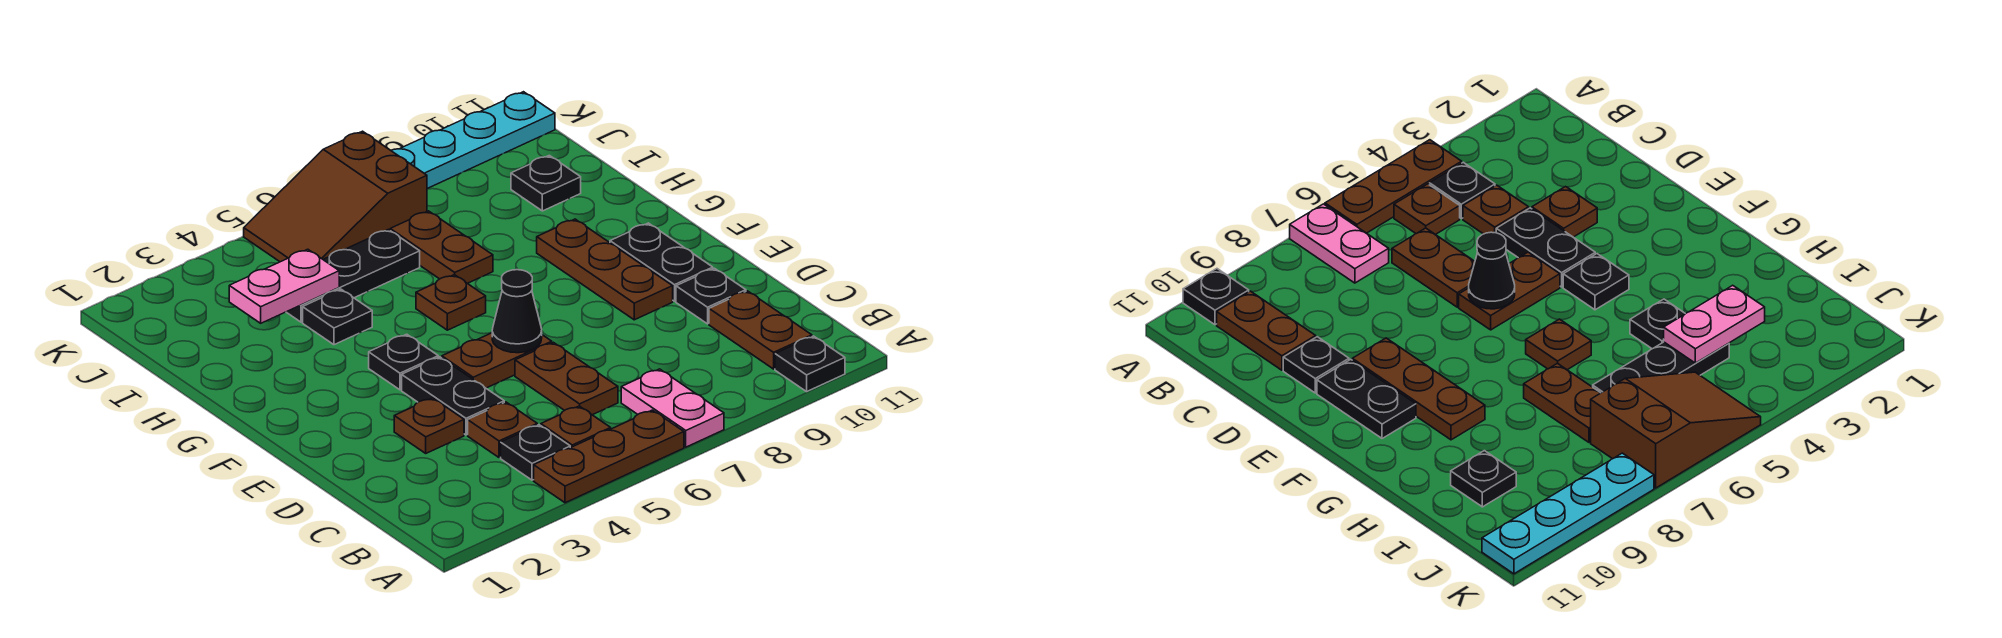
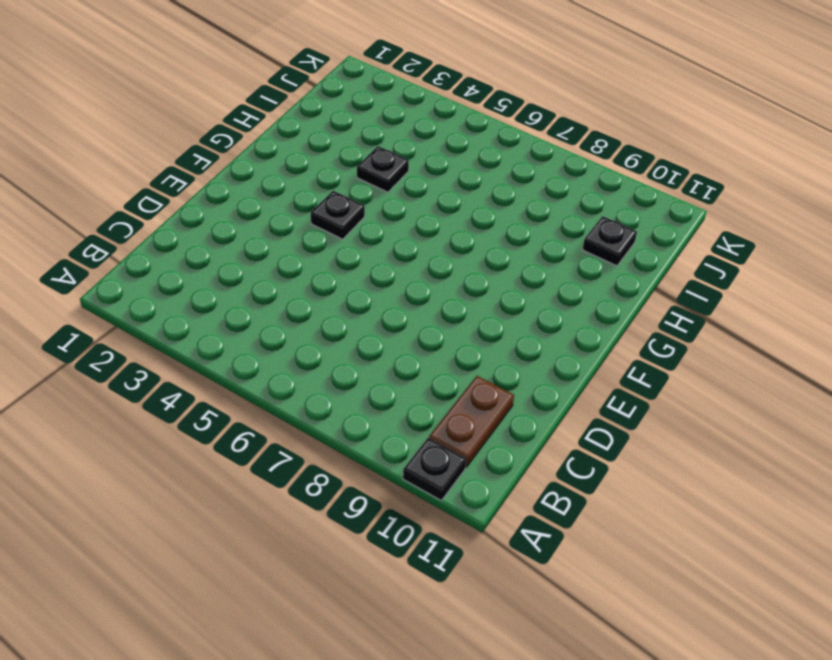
none -> brown plate A4:A6 level 1
none -> pink plate A7:B7 level 1
none -> black plate B4 level 1

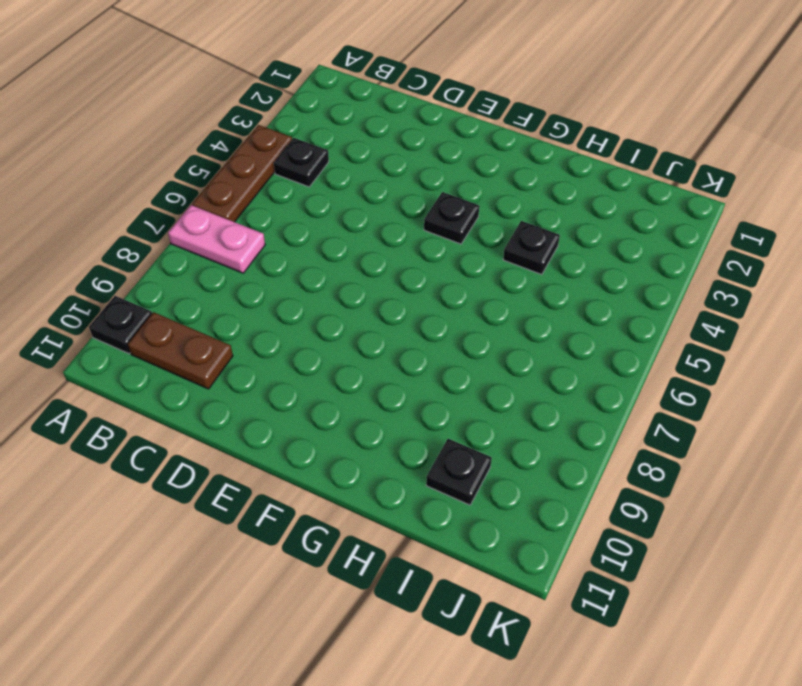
none -> brown plate B5 level 1
none -> brown plate C4 level 1
none -> brown plate C6:D6 level 1

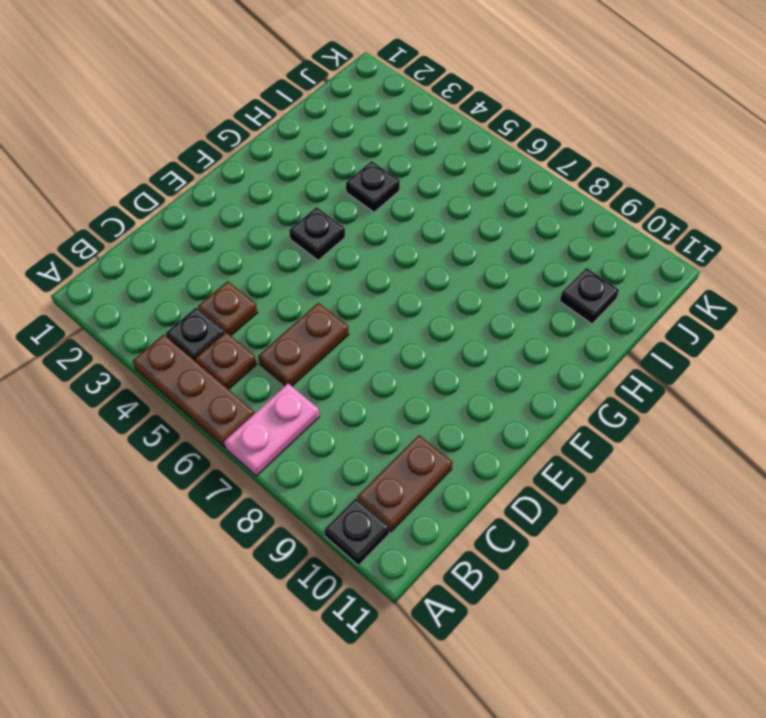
none -> brown plate D3 level 1
none -> black plate D4:E4 level 1
none -> black plate D10 level 1

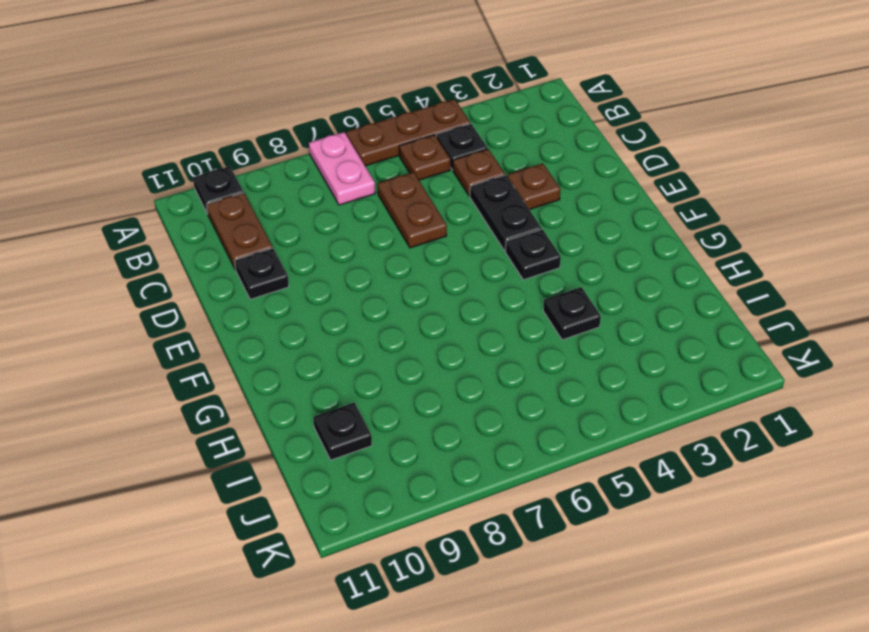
none -> brown plate E5:E6 level 1
none -> brown plate E9:G9 level 1
none -> black plate E10:F10 level 1

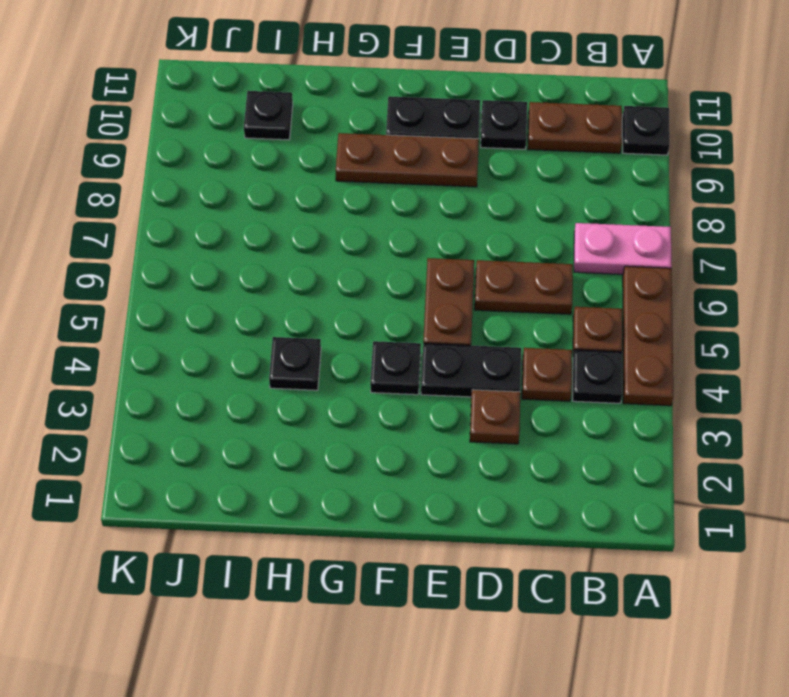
none -> brown plate G6 level 1
none -> brown plate H7:I7 level 1
none -> black plate I4:I6 level 1

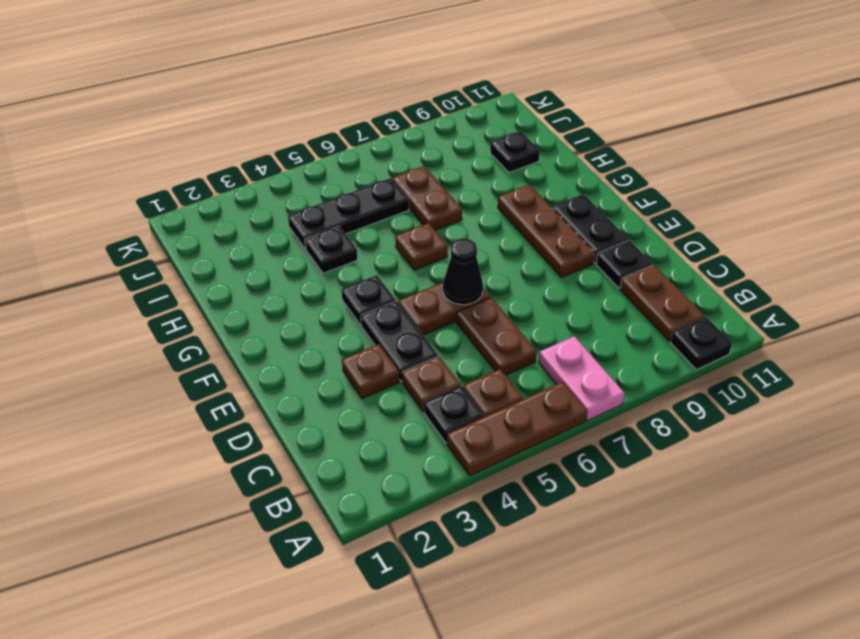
none -> brown slope J5:K7 level 1 top 7
none -> cyan plate K8:K11 level 1
none -> pink plate I3:I4 level 2

